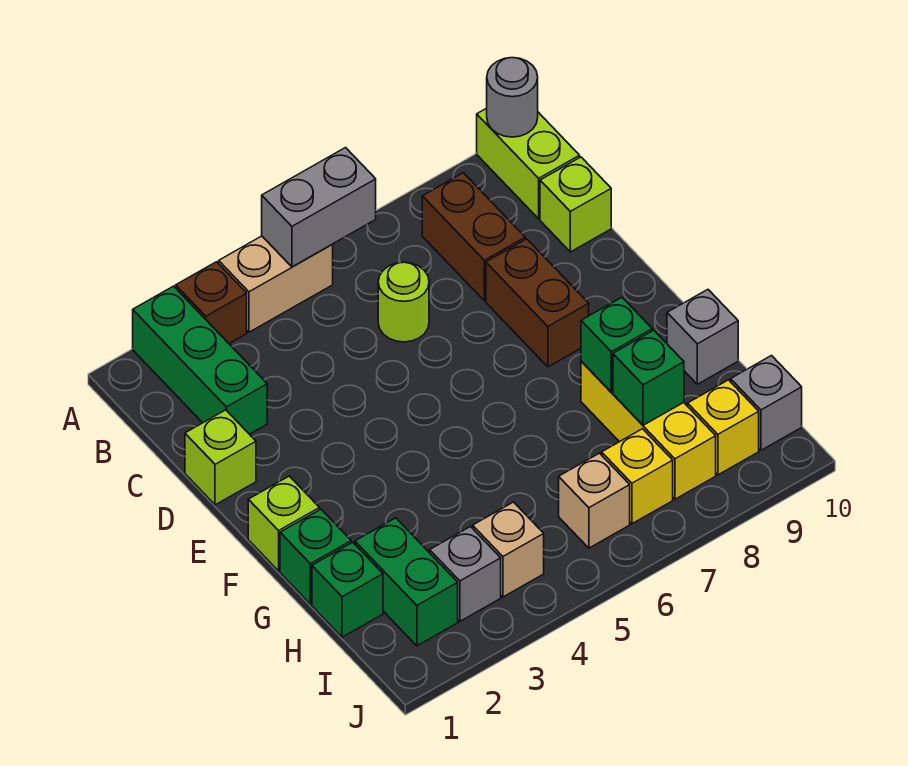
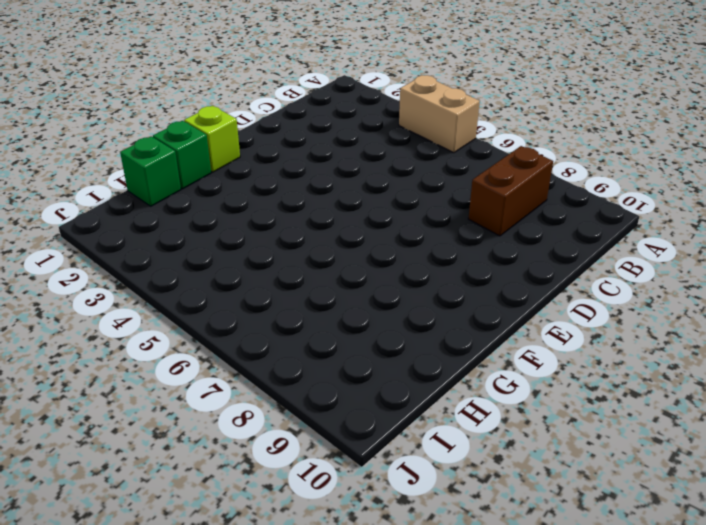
none -> green brick A2:C2 level 1
none -> brown brick A3 level 1
none -> lime brick A10:B10 level 1

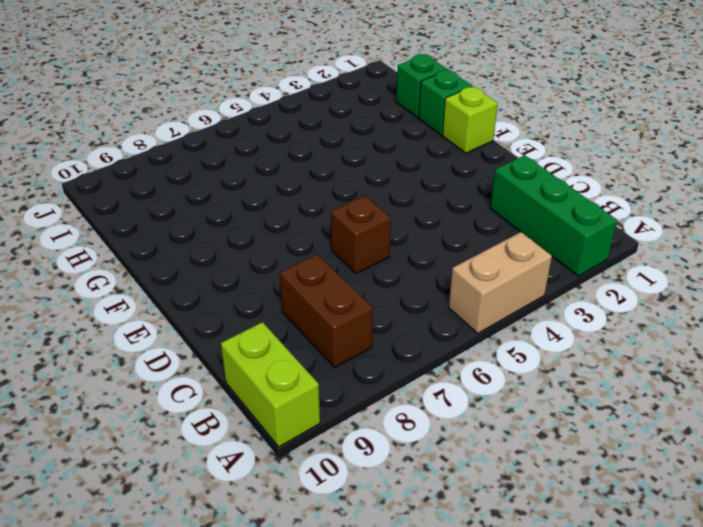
brown brick D6 level 1 -> brown brick A3 level 1
none -> lime round brick C6 level 1
none -> lime brick C10 level 1
none -> lime brick D1 level 1

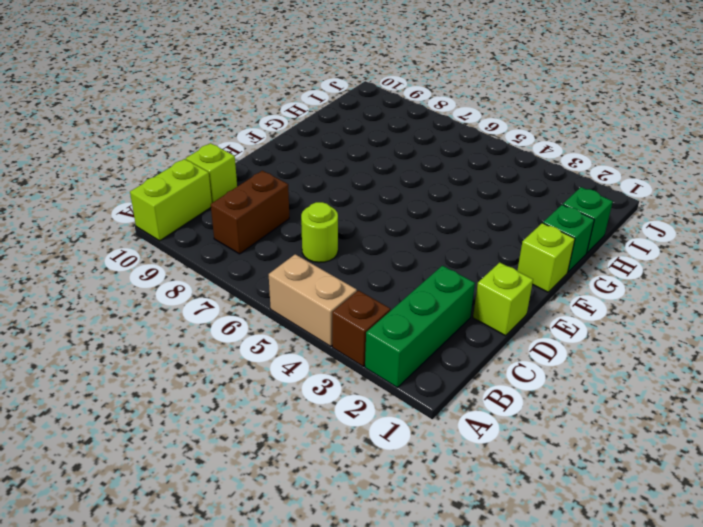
none -> brown brick D8:E8 level 1
none -> yellow brick G8:I8 level 1
none -> grey brick G10 level 1

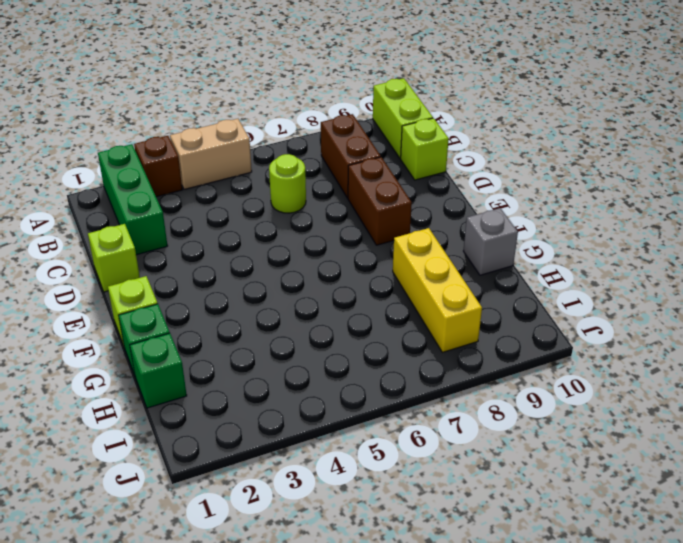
none -> green brick H2:I2 level 1
none -> grey brick I3 level 1
none -> tan brick I4 level 1

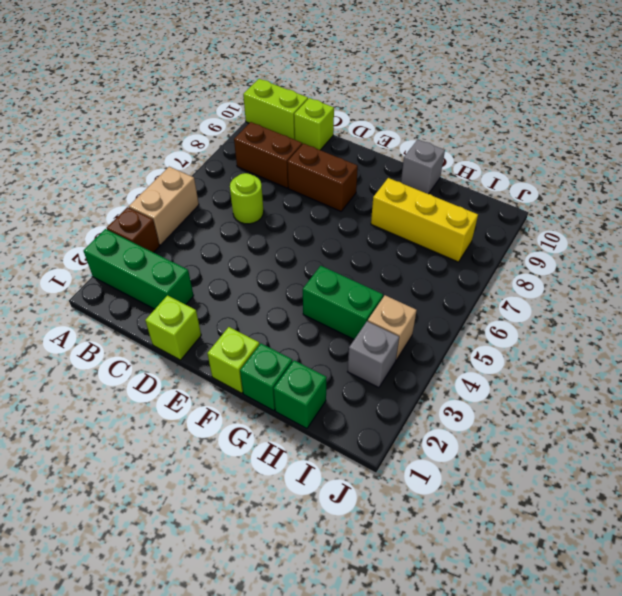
green brick G4:H4 level 1 -> green brick H2:I2 level 1
none -> tan brick I6 level 1
none -> yellow brick I7 level 1
none -> yellow brick I9 level 1

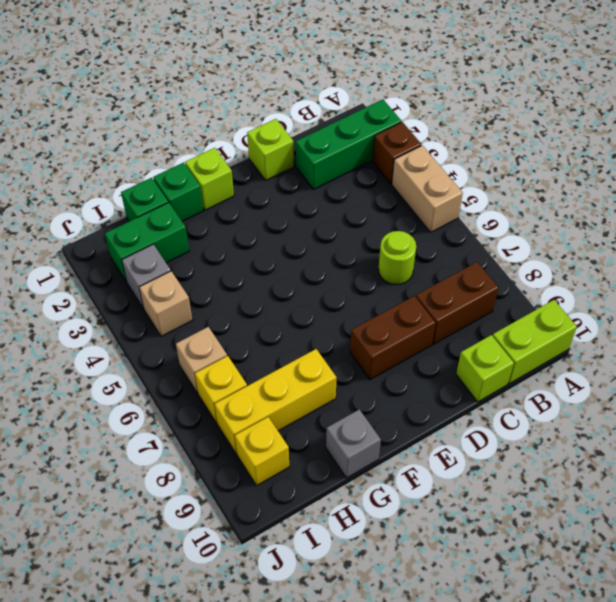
none -> grey brick I10 level 1
none -> grey brick A5:A6 level 2
none -> grey round brick A10 level 2

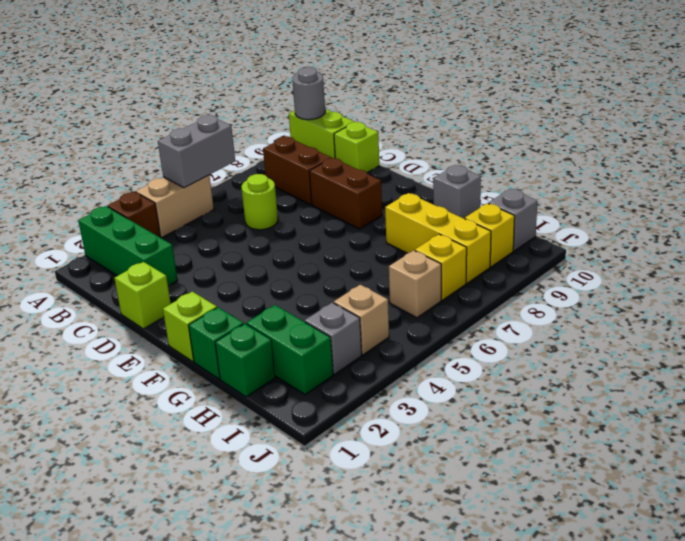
none -> green brick G8 level 2
none -> green brick H8 level 2

